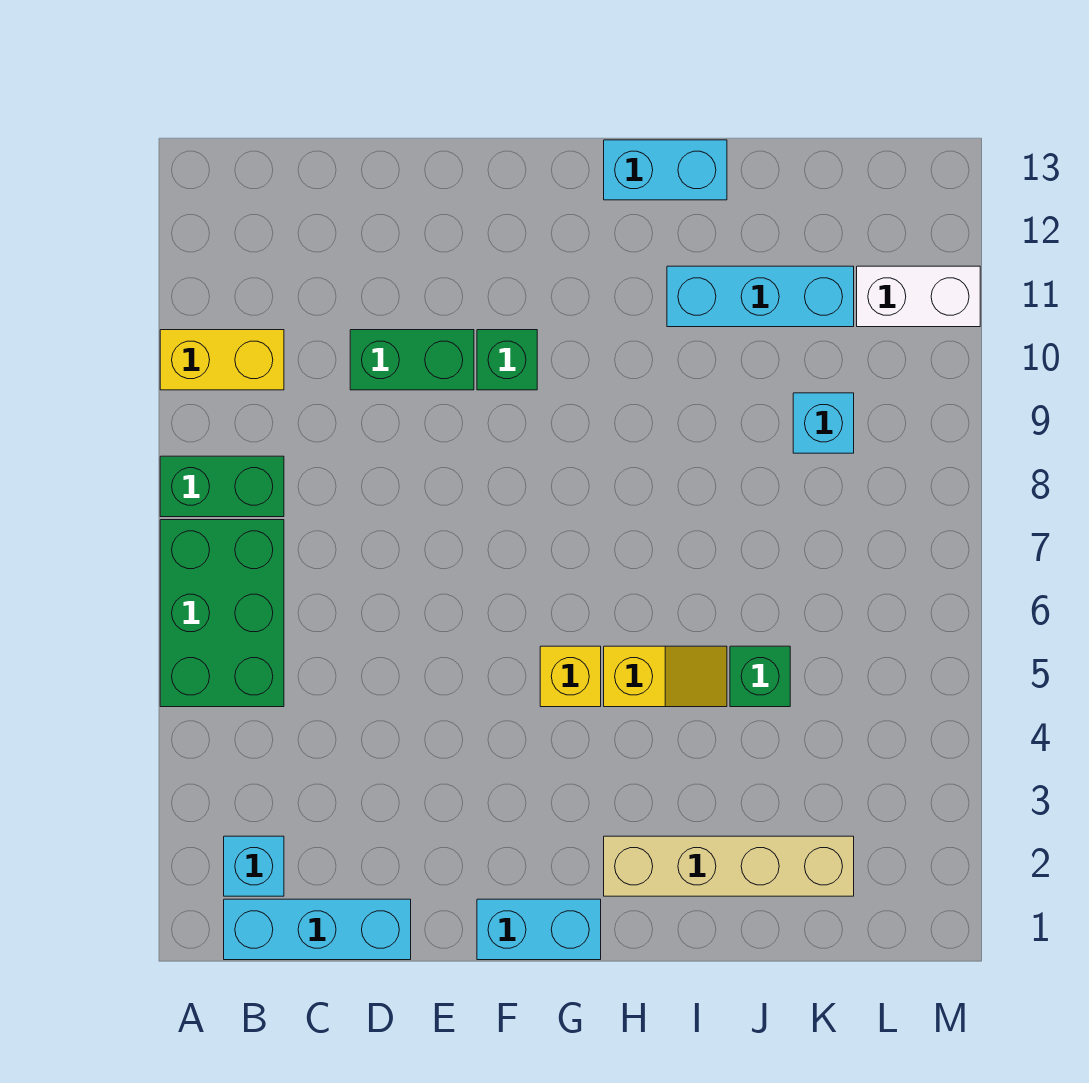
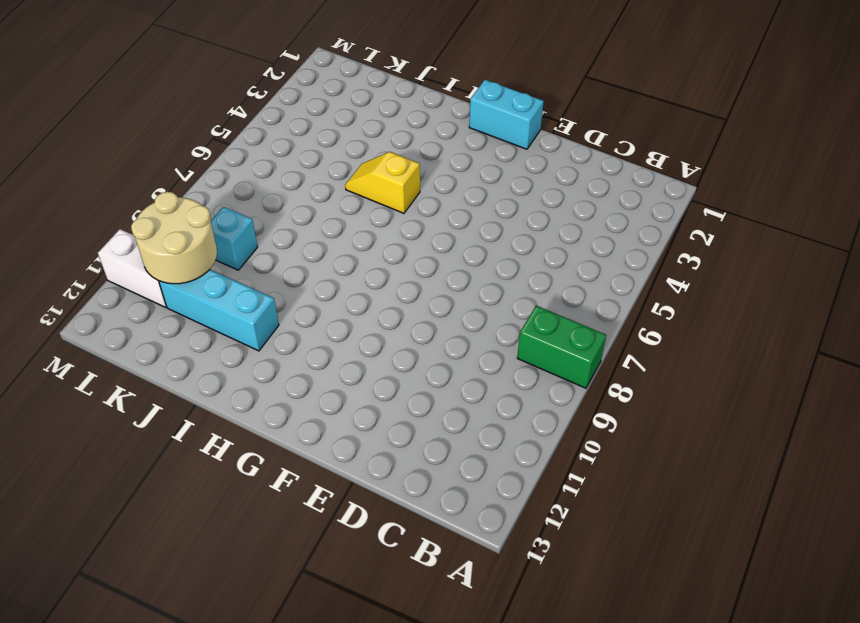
tan round brick K10:L11 level 2 -> none
none -> green brick A5:B7 level 1
none -> yellow brick A10:B10 level 1
none -> cyan brick B1:D1 level 1

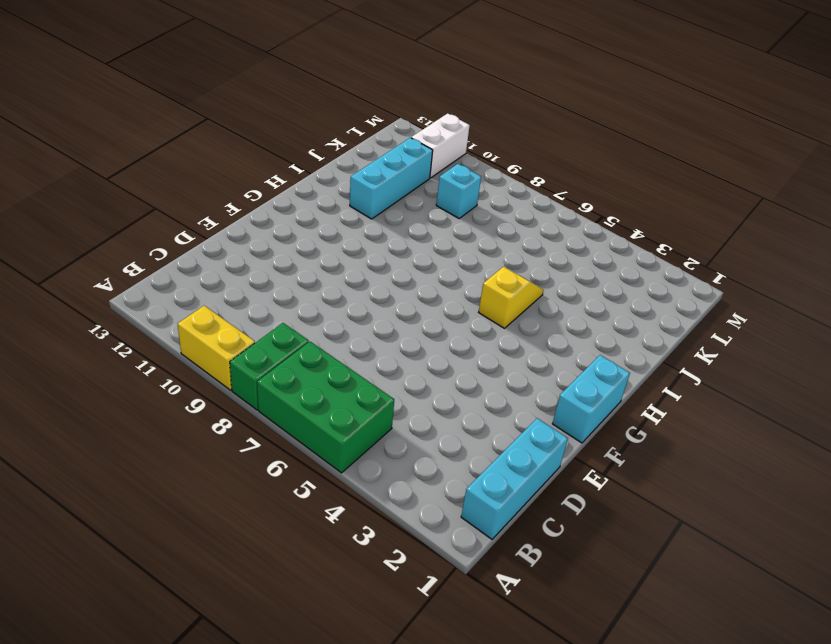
yellow brick A9:A10 level 1 -> yellow brick A10:B10 level 1
none -> cyan brick B2 level 1
none -> green brick D10:E10 level 1
none -> green brick F10 level 1

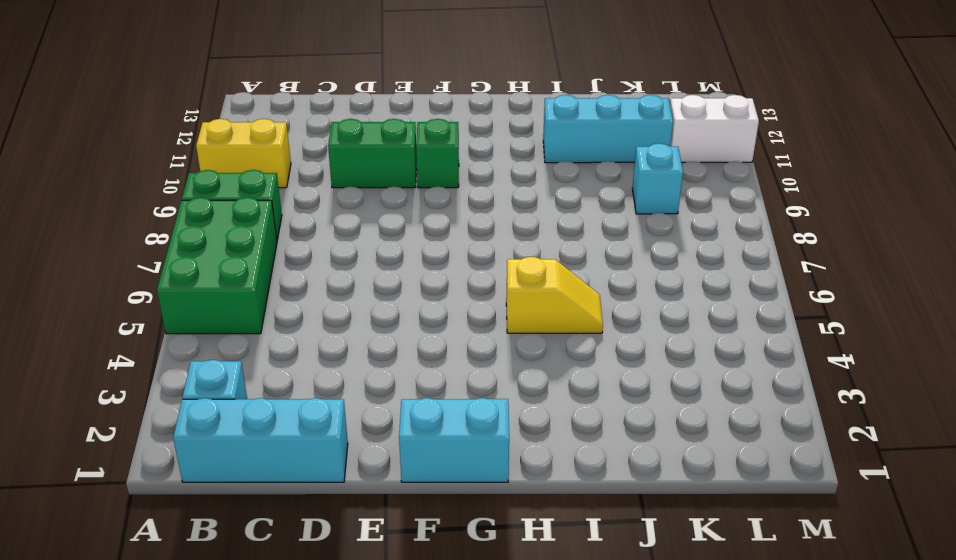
none -> yellow brick G5 level 1
none -> tan brick H2:K2 level 1
none -> cyan brick H13:I13 level 1

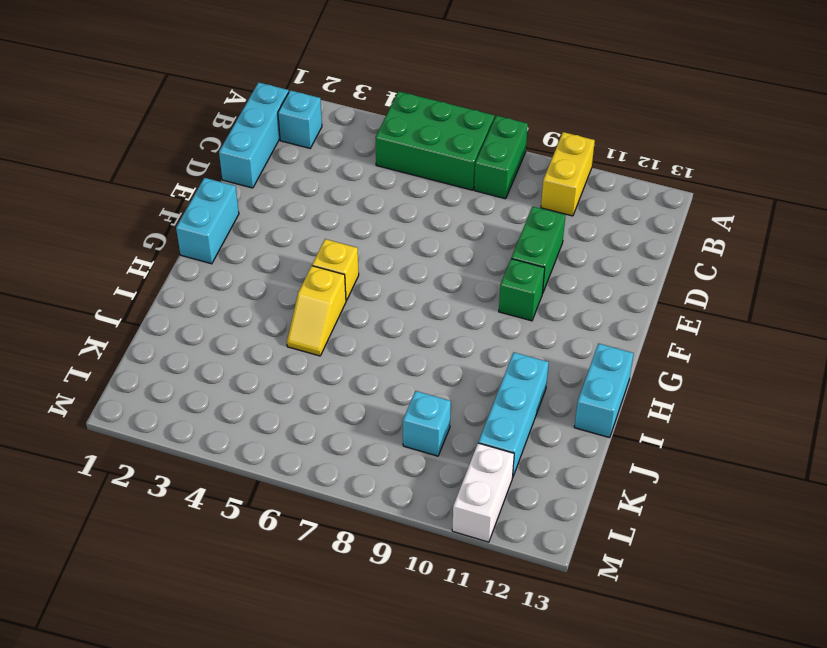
none -> tan brick H2:K2 level 1
none -> green brick J5 level 1

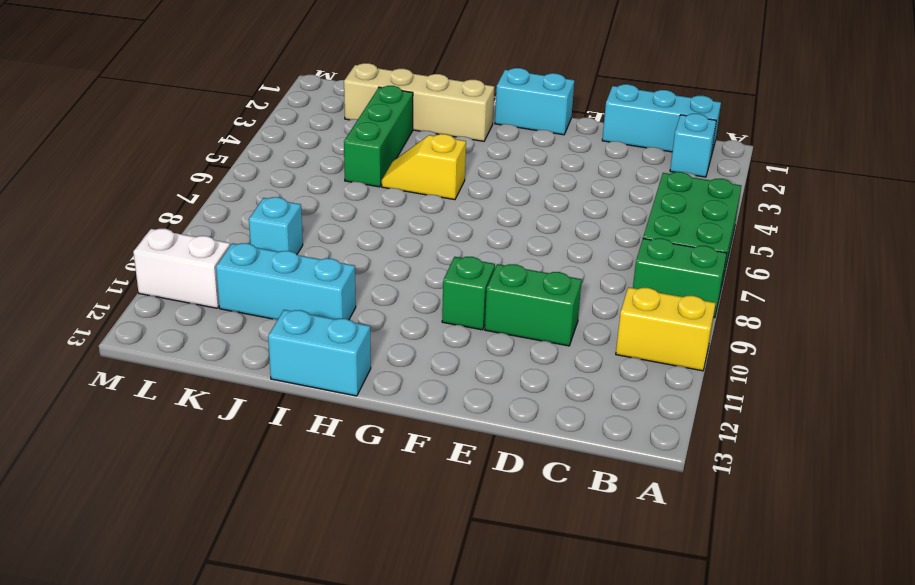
green brick J3:J5 level 1 -> green brick J5 level 1
none -> yellow brick G5 level 1

